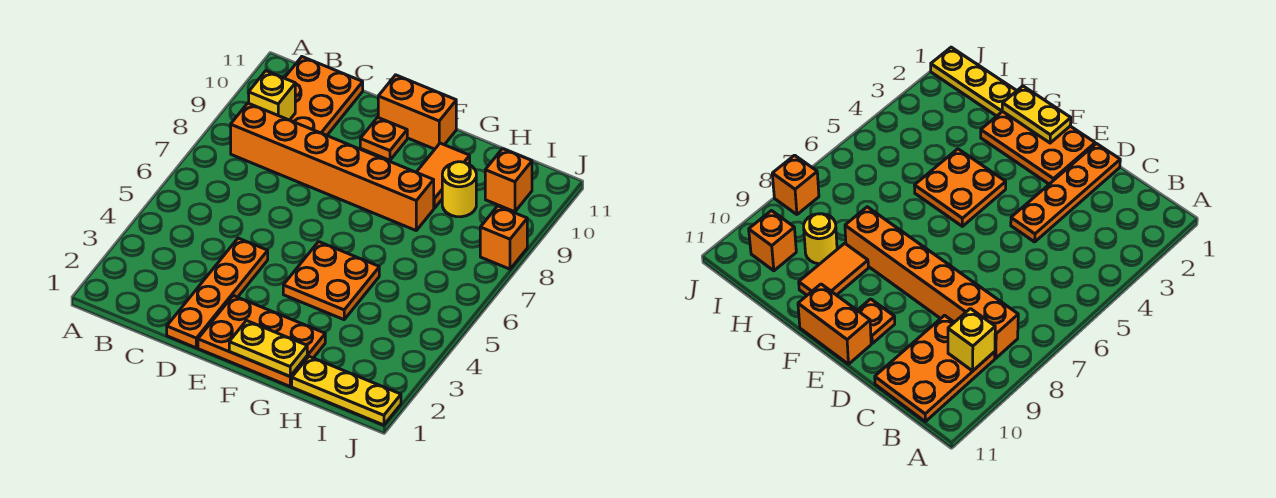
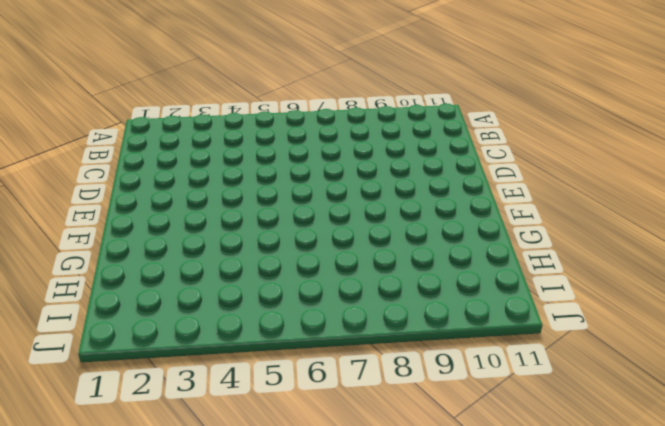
none -> orange brick B8:G8 level 1
none -> orange plate B9:C11 level 1
none -> orange plate D1:D4 level 1

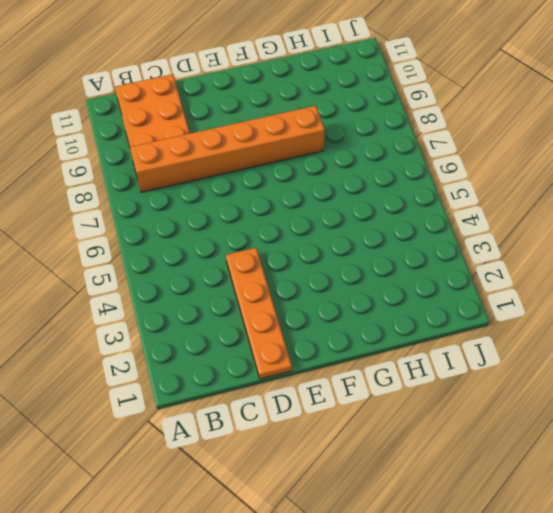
none -> orange plate E1:G2 level 1
none -> orange plate E10 level 1
none -> orange brick E11:F11 level 1

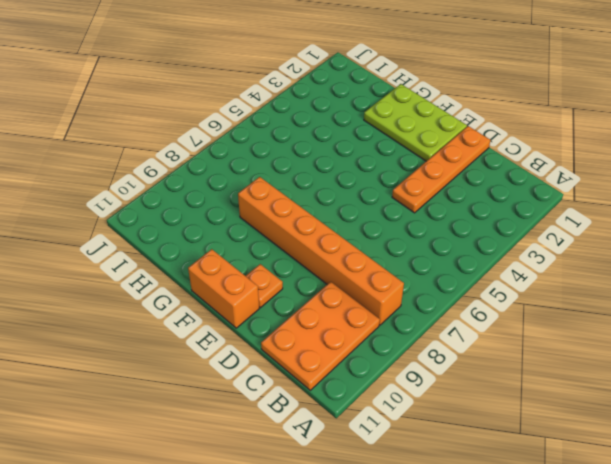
lime plate E1:G2 level 1 -> orange plate E1:G2 level 1
none -> orange plate F4:G5 level 1
none -> orange tile G9:G10 level 1
none -> yellow plate H1:J1 level 1

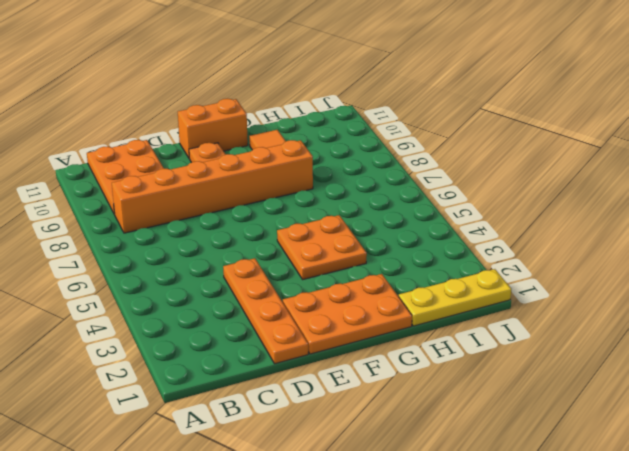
none -> yellow round brick H9 level 1
none -> orange brick I10 level 1
none -> orange brick J8 level 1

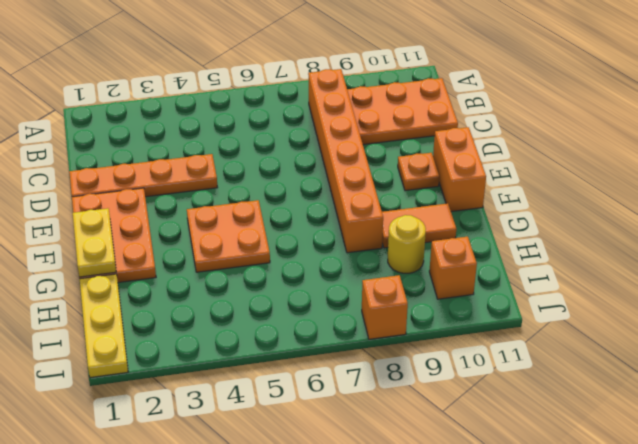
none -> yellow brick B9 level 2

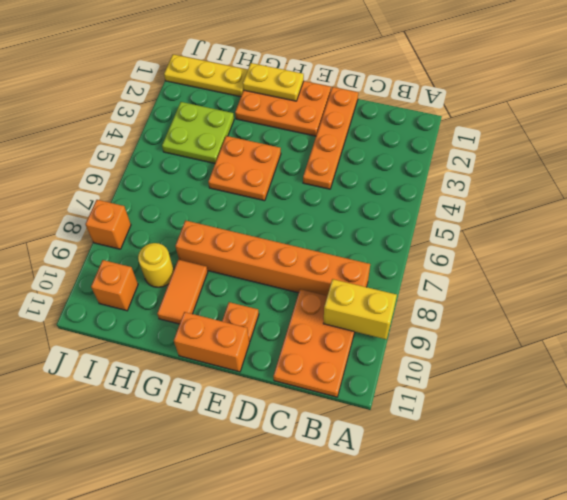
yellow brick A9:B9 level 2 -> yellow brick B9 level 2
lime plate H3:I4 level 1 -> none

